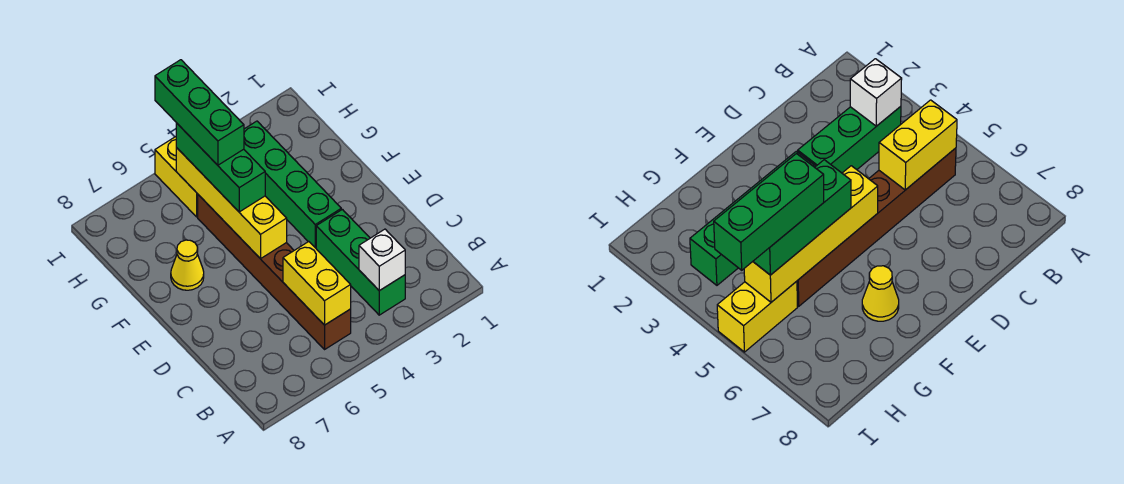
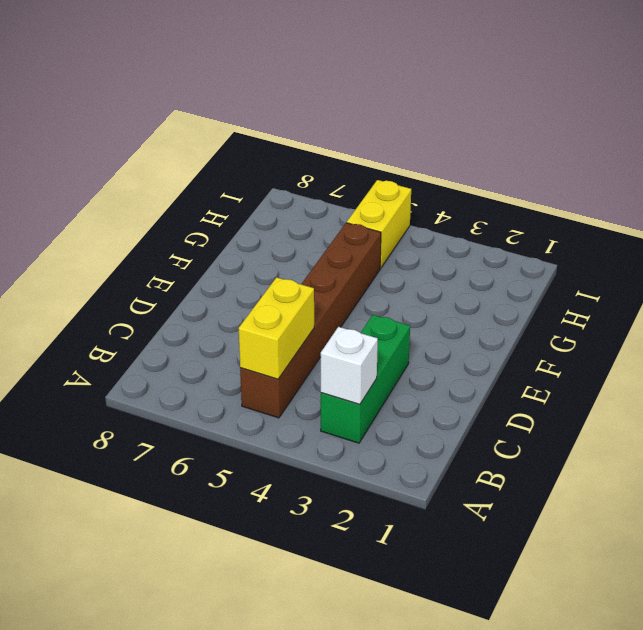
none -> green brick E3:H3 level 1
none -> yellow cone F7 level 1

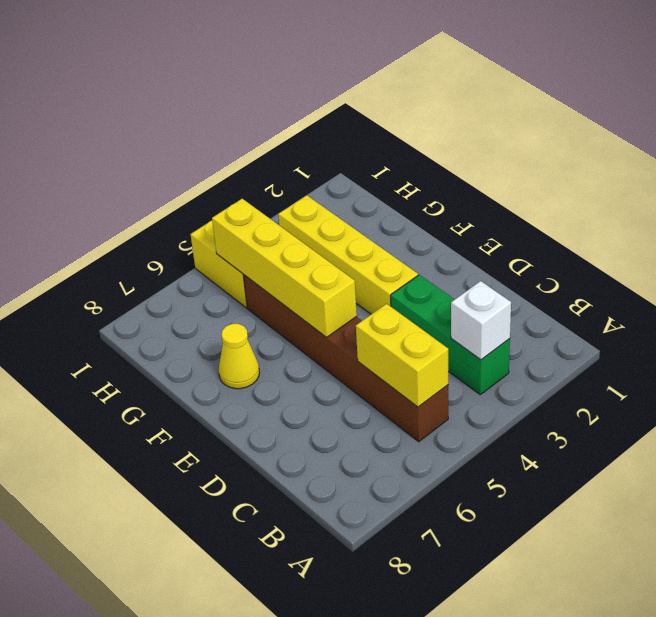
yellow brick E3:H3 level 1 -> green brick E3:H3 level 1
none -> green brick F5:H5 level 3
none -> green brick G5:I5 level 4

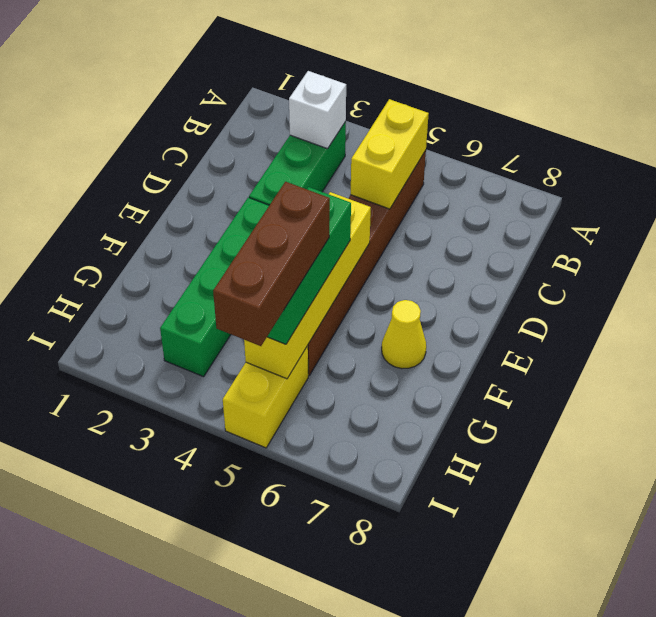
brown brick G5:I5 level 4 -> green brick G5:I5 level 4

